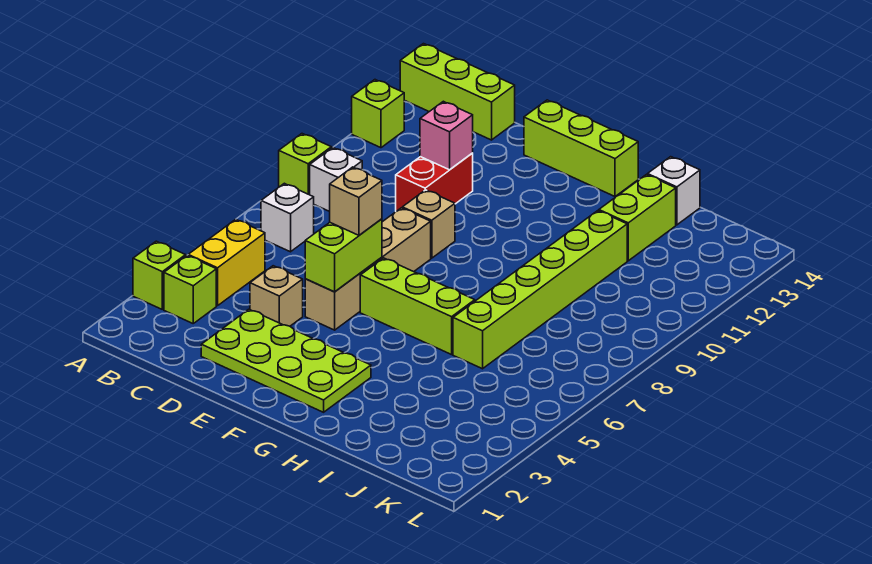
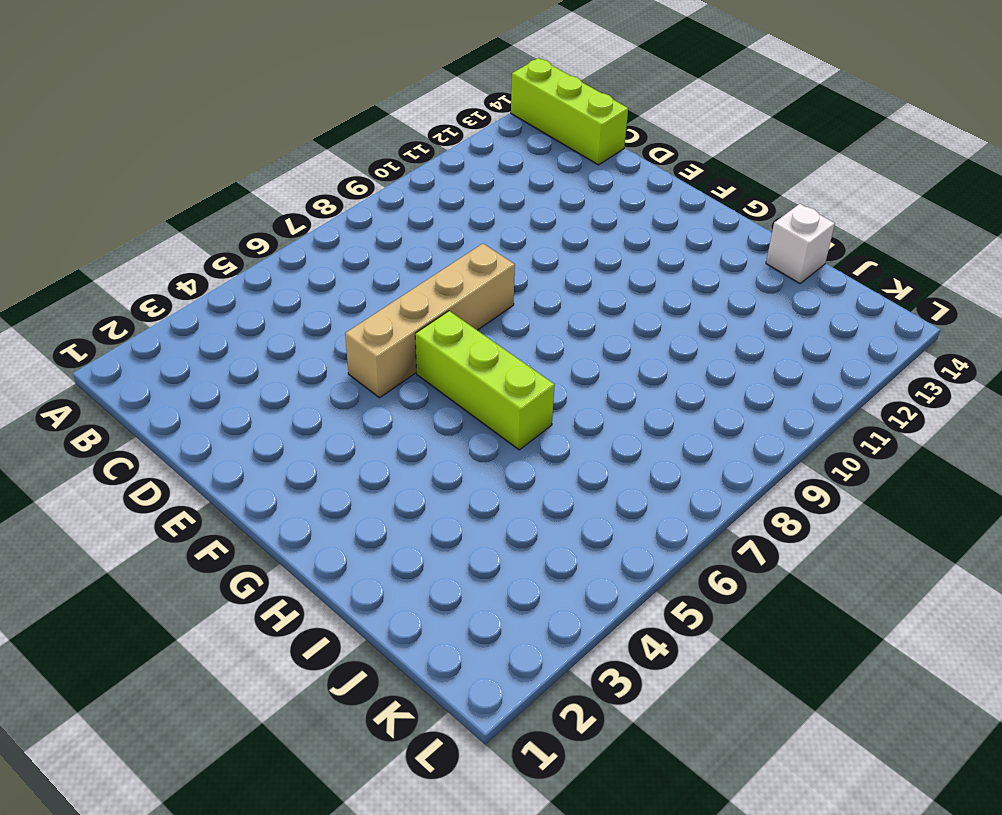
none -> lime brick A3 level 1
none -> lime brick A9 level 1
none -> lime brick A12 level 1

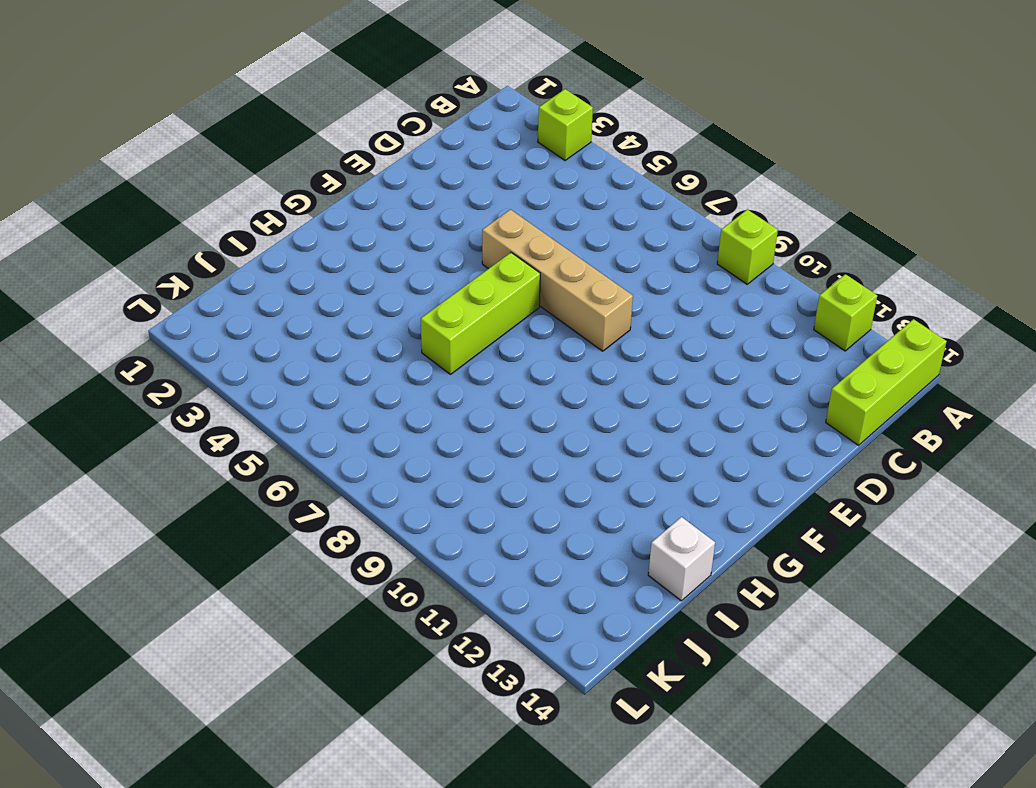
none -> lime brick B3 level 1
none -> yellow brick B4:B5 level 1
none -> white brick B7 level 1

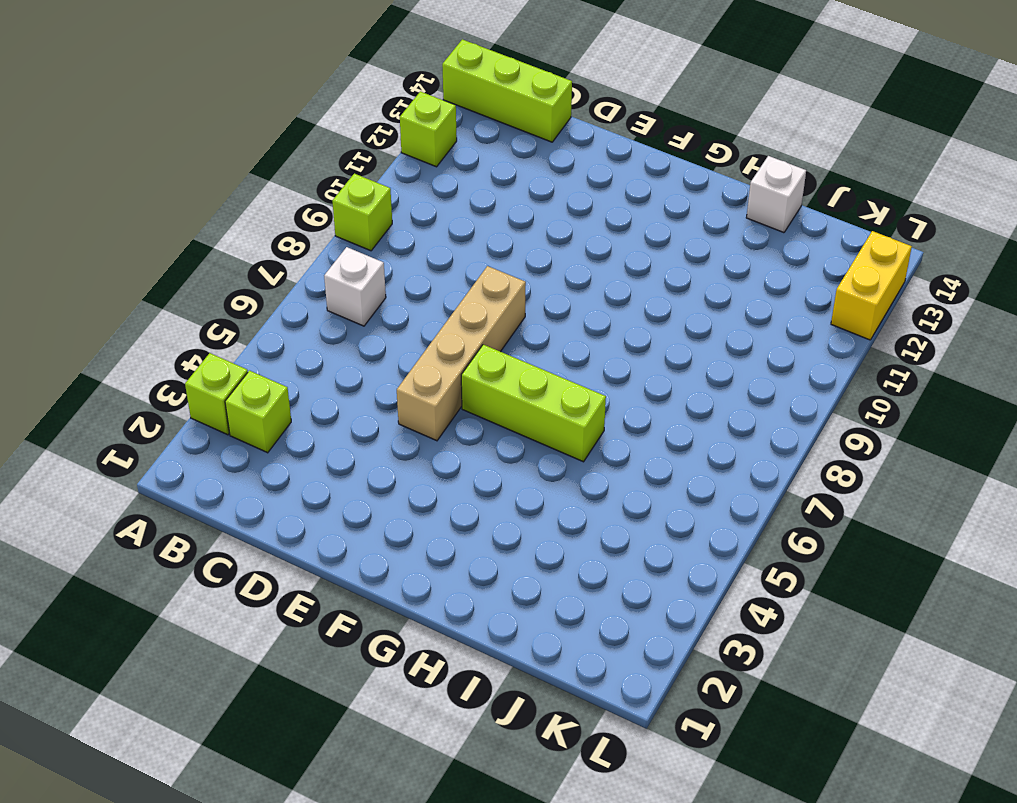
yellow brick L12:L13 level 1 -> yellow brick B4:B5 level 1
none -> white brick B9 level 1
none -> lime plate D2:G3 level 1
none -> tan brick D4 level 1

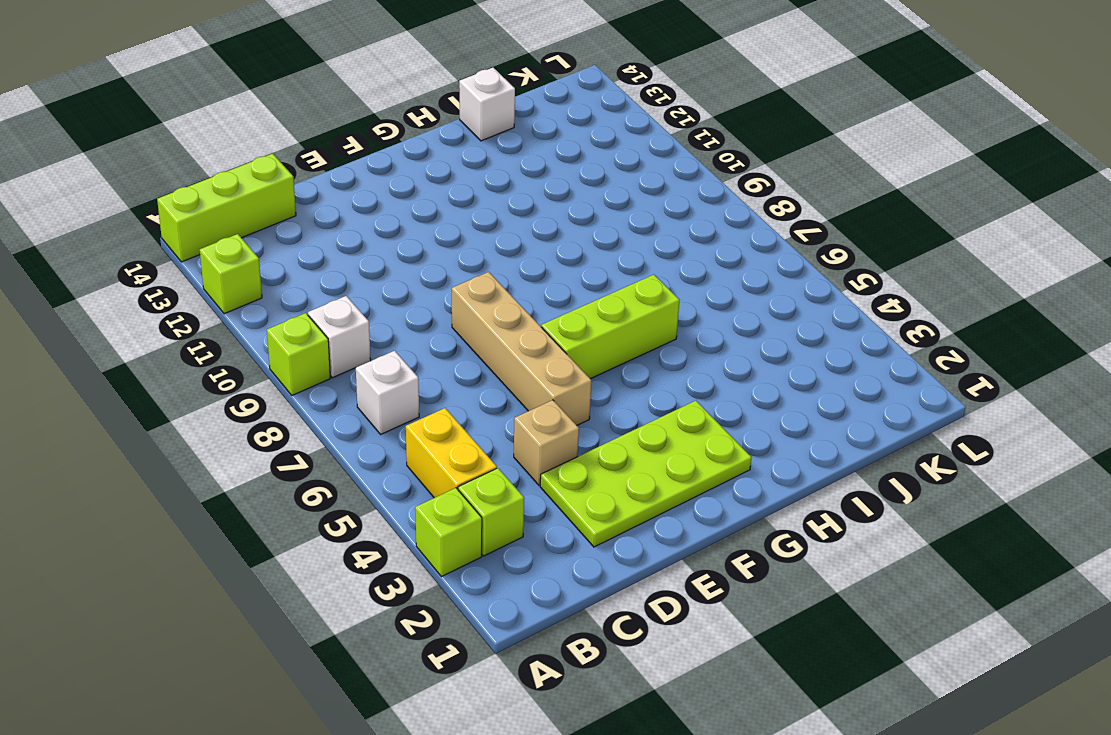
none -> red brick D10:D11 level 1
none -> tan brick E9 level 1
none -> lime brick E14:G14 level 1

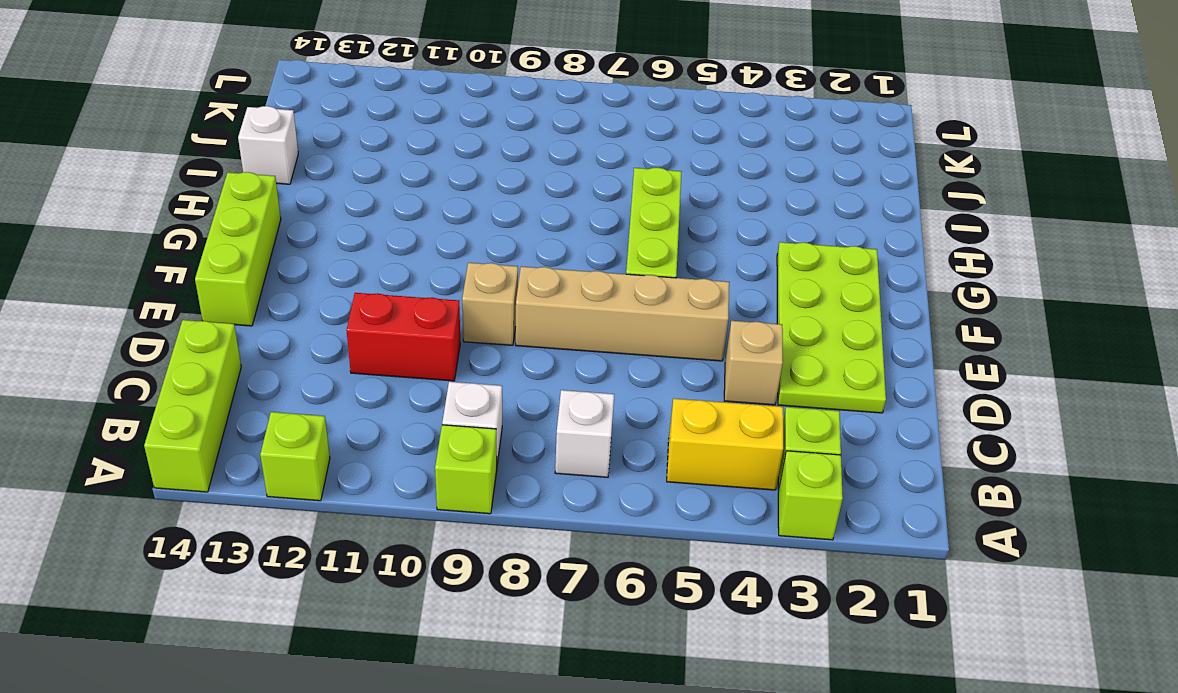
none -> lime brick I6:I11 level 1
none -> lime brick I12:I13 level 1
none -> pink brick D11 level 2

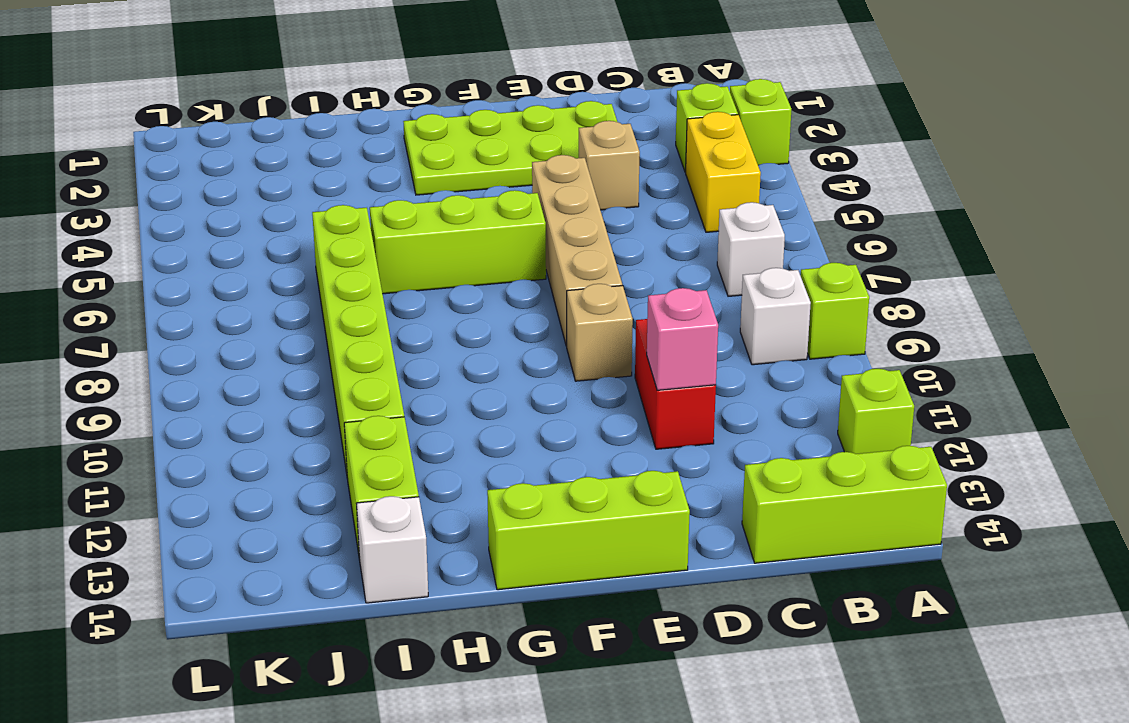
none -> lime brick E5:E6 level 2
none -> tan brick E6 level 3

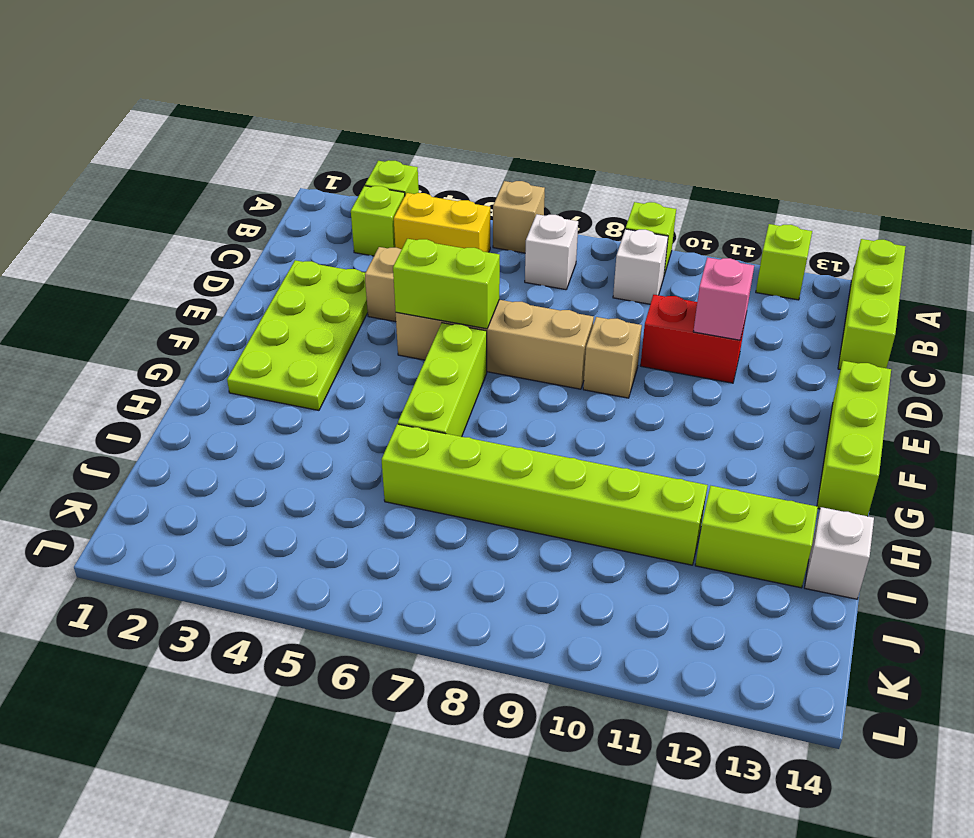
tan brick A6 level 1 -> tan brick E6 level 3

